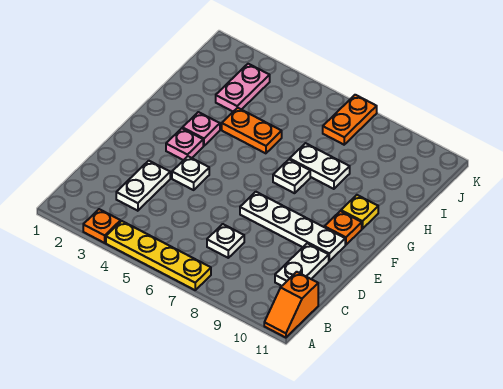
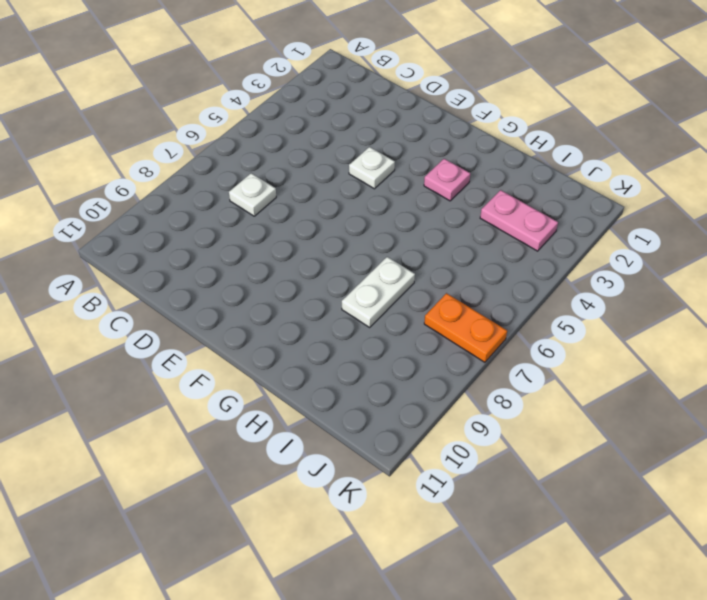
none -> orange plate A3 level 1
none -> yellow plate A4:A7 level 1
none -> orange slope A11:B11 level 1 top B

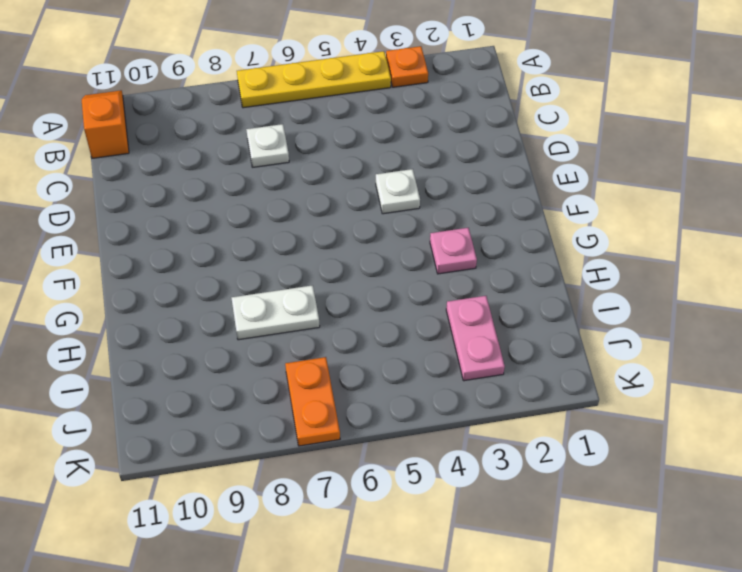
none -> white plate C3:D3 level 1
none -> white plate C10:D10 level 1
none -> white plate E7:E10 level 1

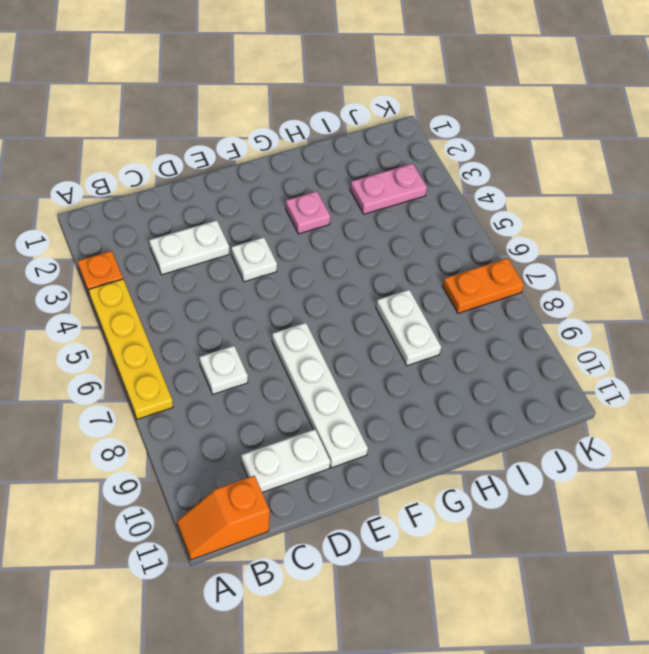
none -> pink plate F3 level 1
none -> orange plate F10 level 1
none -> white plate G7 level 1

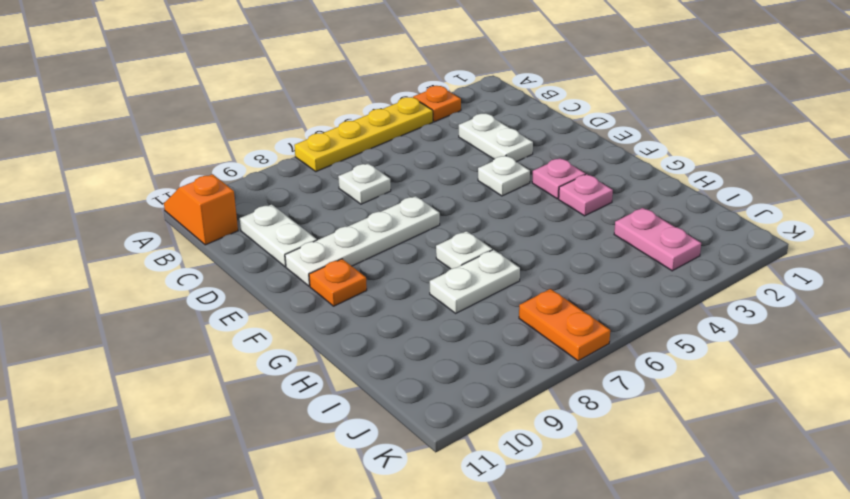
none -> yellow plate G10 level 1
none -> orange plate H4:H5 level 1

